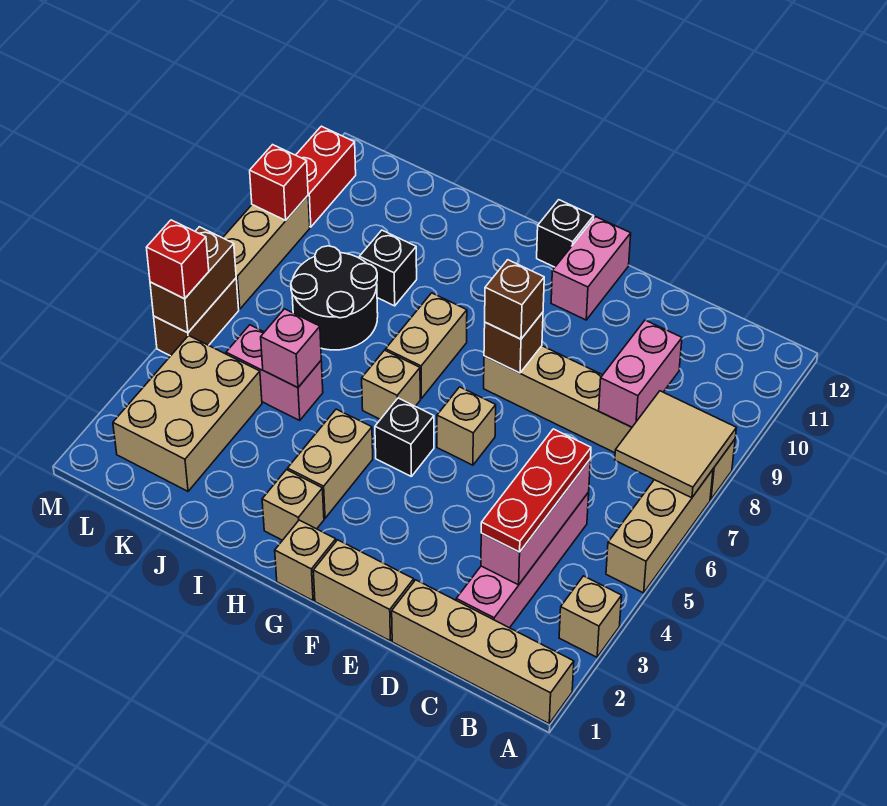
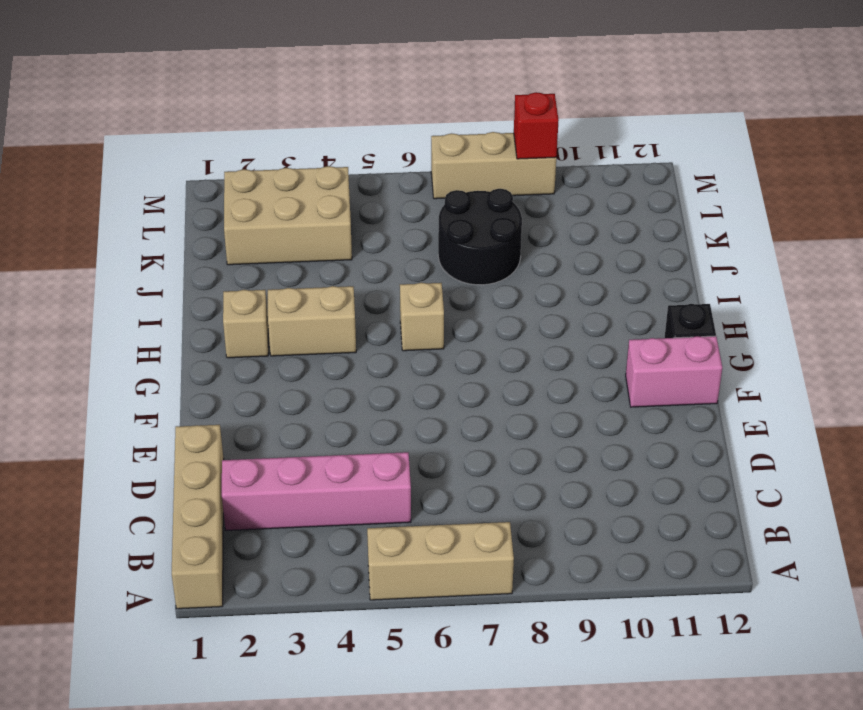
none -> tan brick A3 level 1
none -> tan brick A8:F8 level 1
none -> tan brick E1:F1 level 1
none -> tan brick F6 level 1

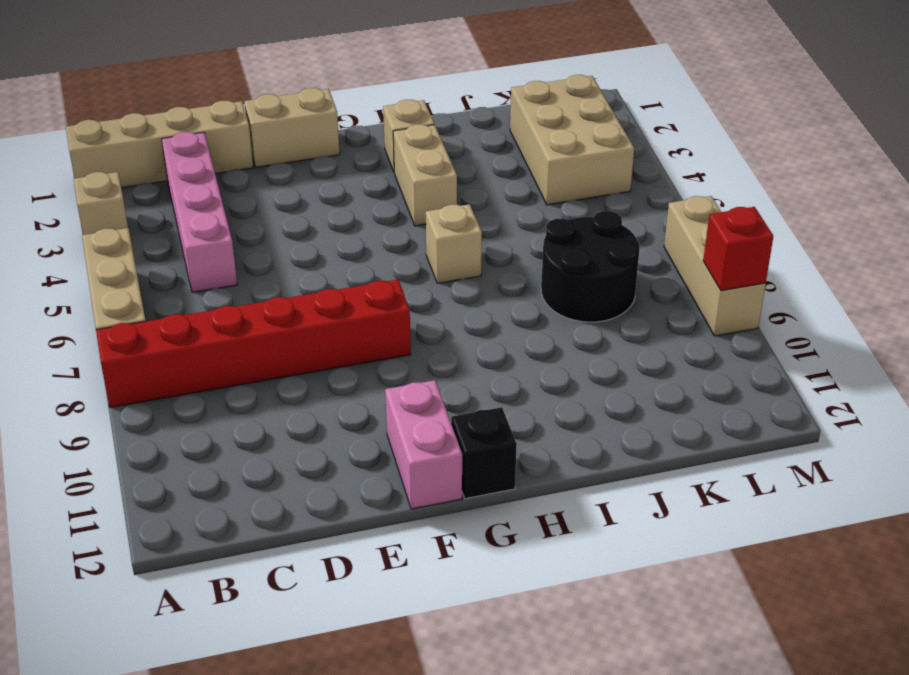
red brick A8:F8 level 1 -> tan brick A8:F8 level 1
none -> tan brick F6 level 1
none -> tan brick G1 level 1
none -> black brick G5 level 1
none -> tan brick H7:H8 level 1

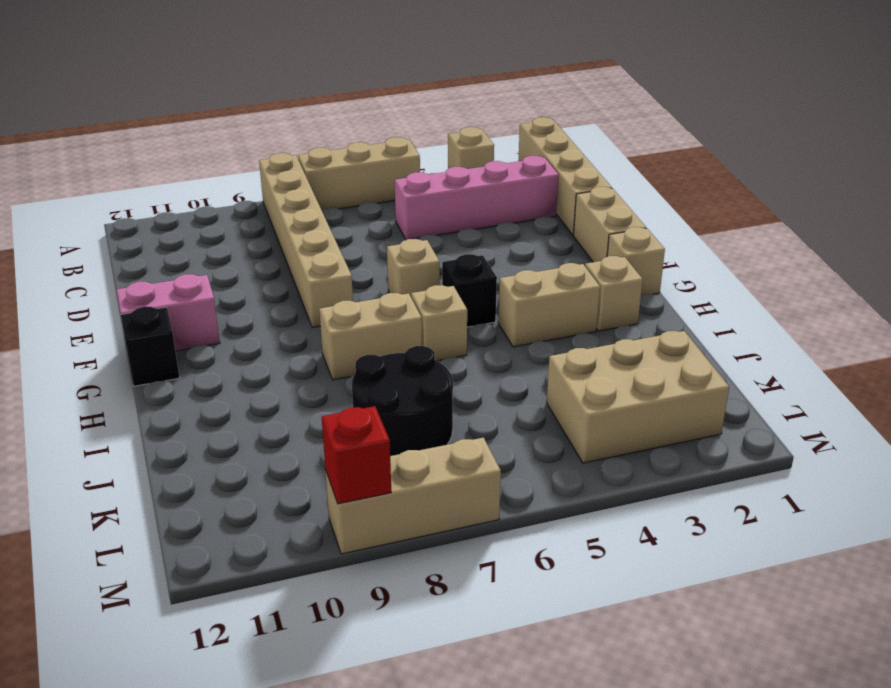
none -> pink brick J5:K5 level 1
none -> black brick J9 level 1
none -> brown brick M5:M6 level 1
none -> red brick M10:M11 level 1

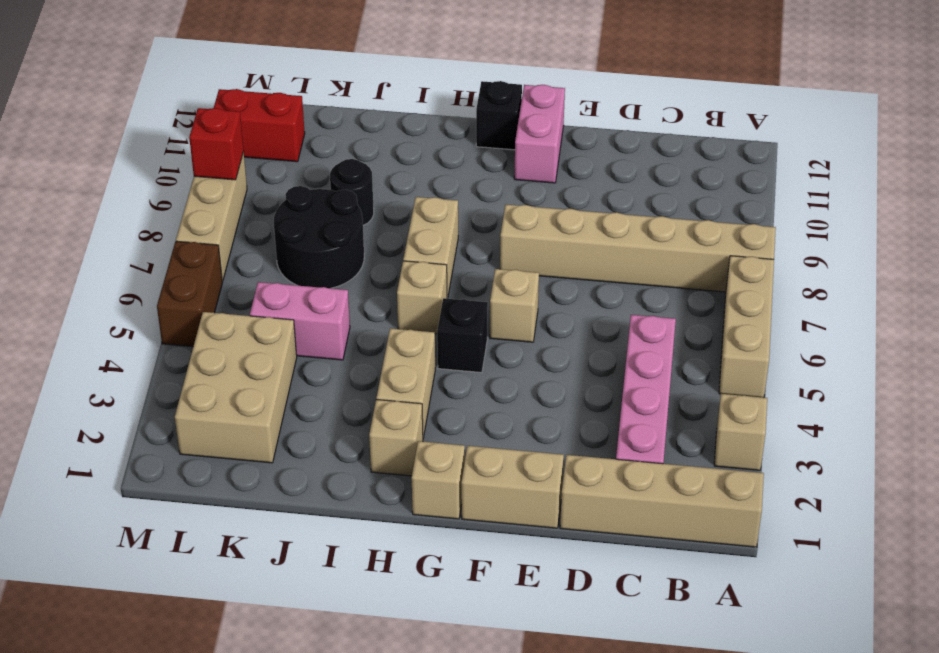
black round brick J9 level 1 -> black brick J9 level 1
red brick L11:M11 level 1 -> red brick M10:M11 level 1
none -> tan tile A7:B8 level 2
none -> pink brick C3:C5 level 2
none -> pink brick C8:C9 level 2
none -> brown brick F8 level 2

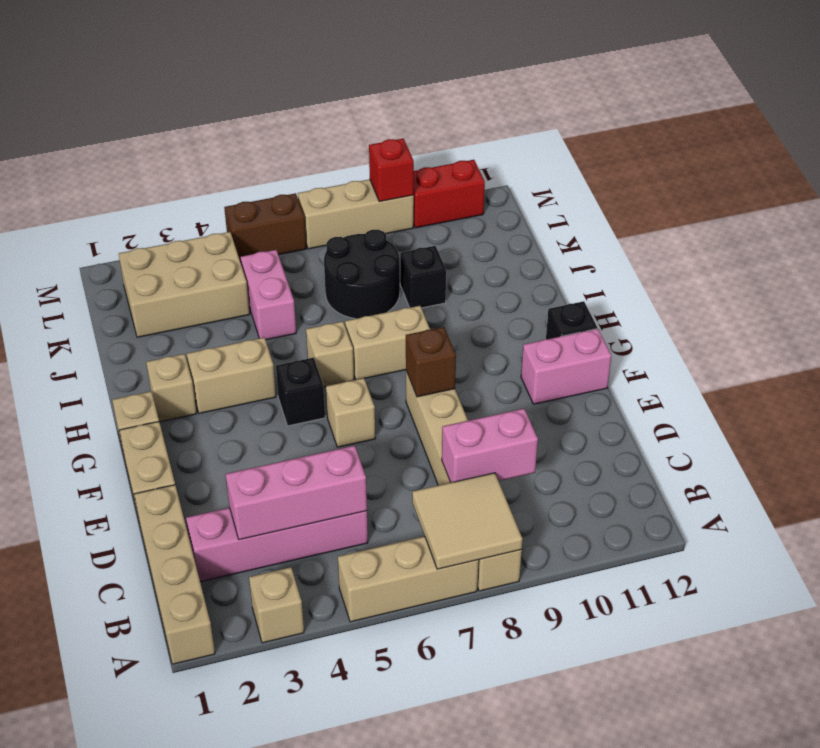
none -> pink brick J5 level 2
none -> brown brick M5:M6 level 2
none -> red plate C3:C5 level 3
none -> brown brick F8 level 3

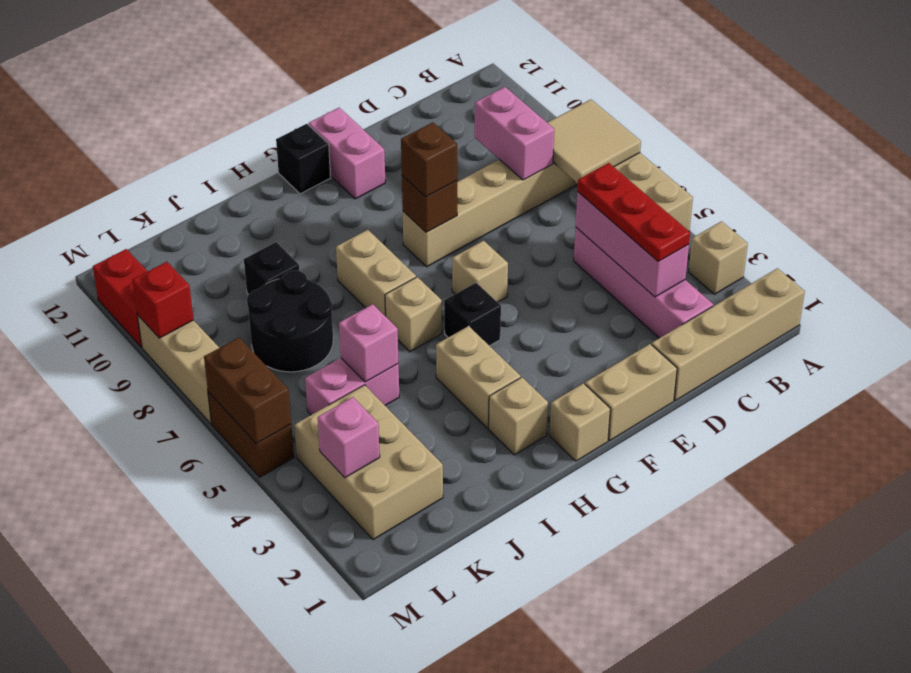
pink brick L3 level 2 -> none
none -> red brick M5 level 3

